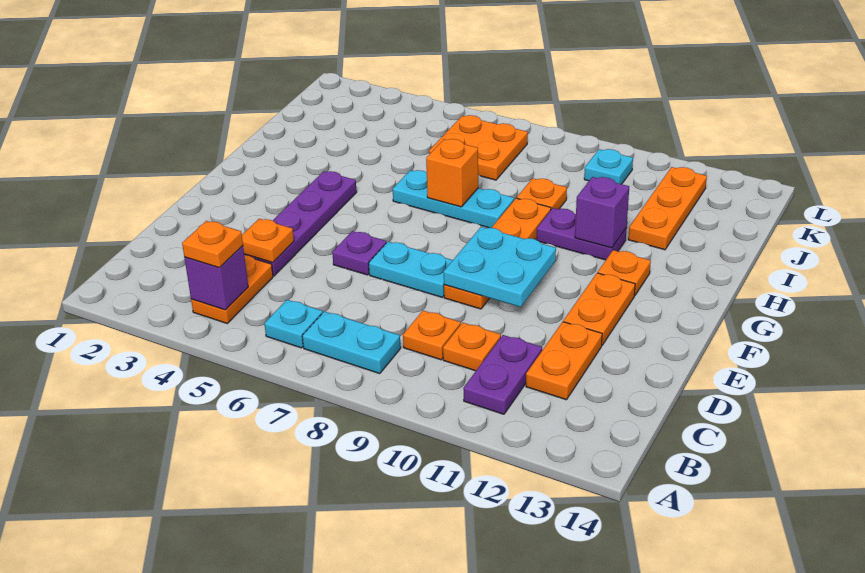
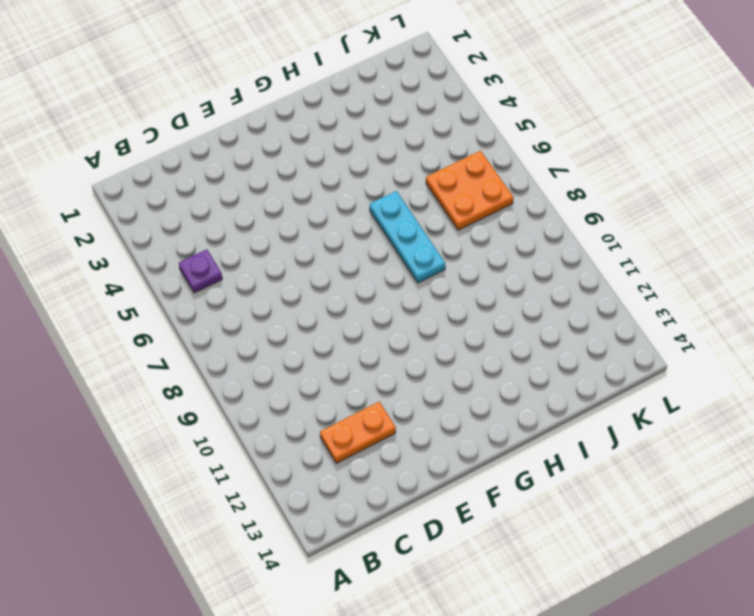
purple plate B5 level 1 -> purple plate E6 level 1
none -> orange plate B4:C4 level 1
none -> cyan plate B6 level 1
none -> cyan plate B7:B8 level 1

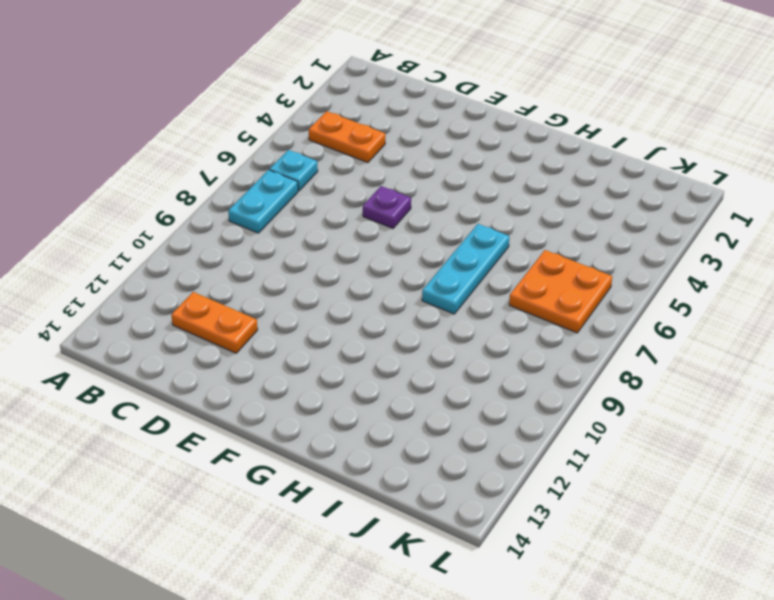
none -> purple plate B11:C11 level 1
none -> orange plate C9 level 1
none -> orange plate C10 level 1

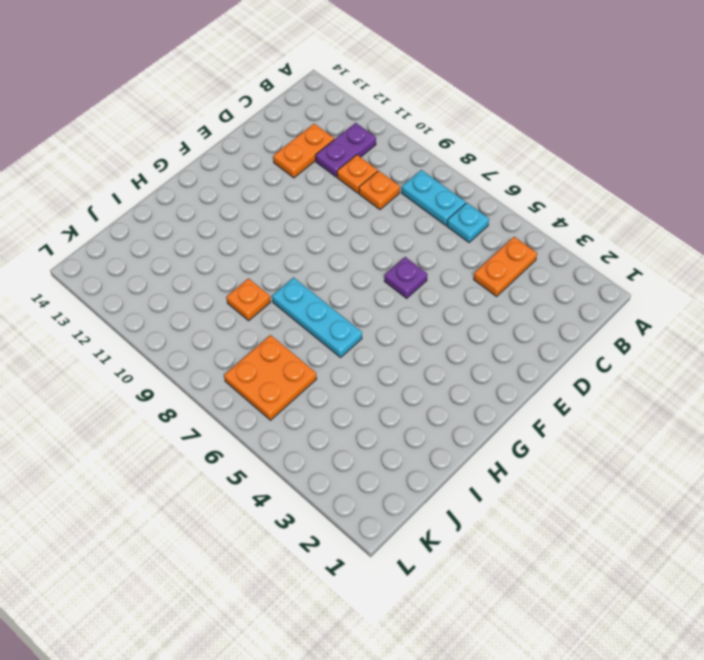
none -> purple plate D4:G4 level 1
none -> cyan plate E7:E8 level 1
none -> orange plate E9:H9 level 1

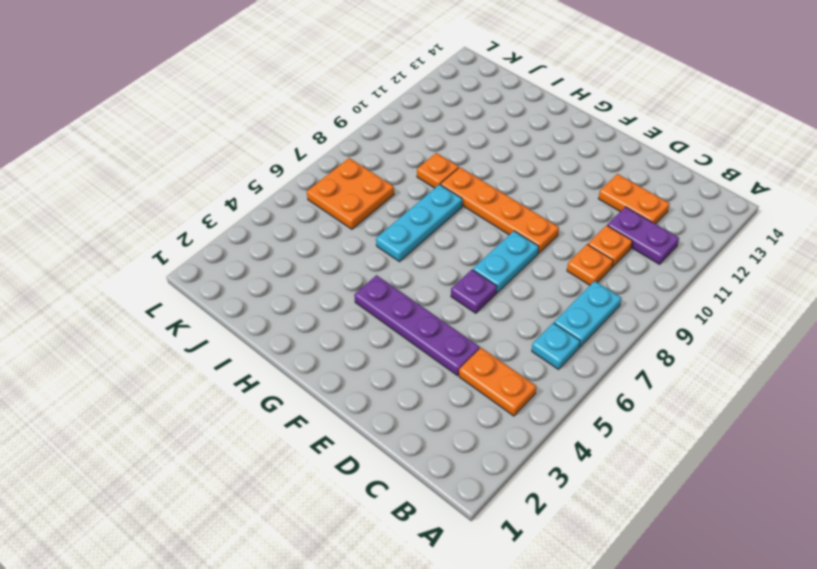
none -> orange plate E12:F12 level 1
none -> orange plate G12 level 1
none -> purple plate H10:H11 level 1

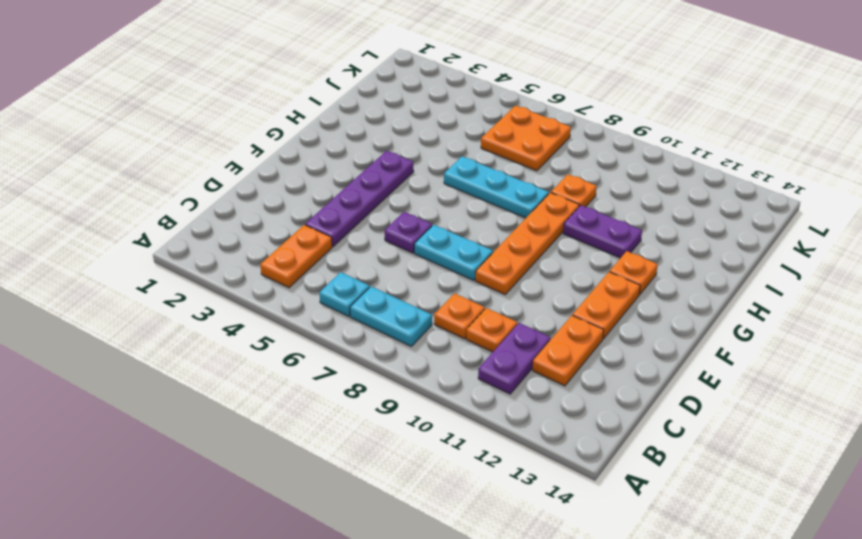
none -> orange plate I12:K12 level 1
none -> cyan plate K10 level 1
none -> purple brick B4 level 2

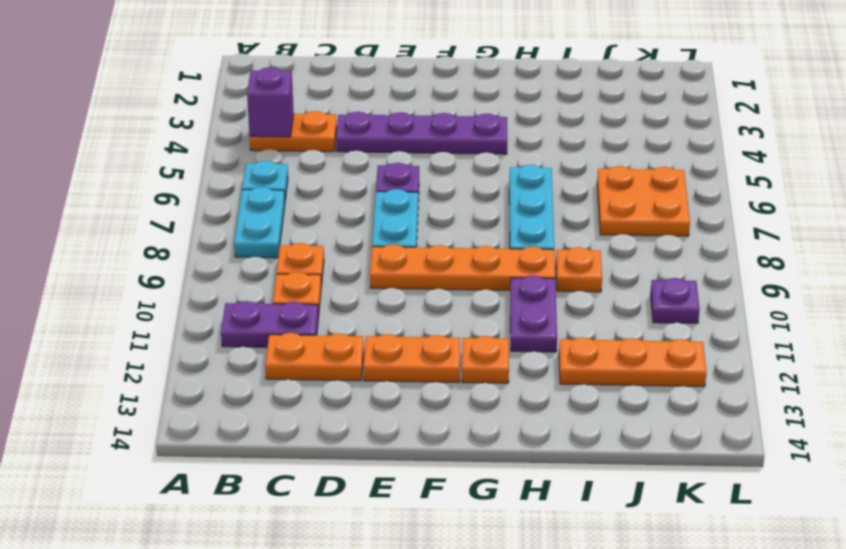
purple plate K10 level 1 -> cyan plate K10 level 1
none -> orange plate D4 level 2
none -> cyan plate E9:F10 level 2
none -> orange brick H7 level 2

